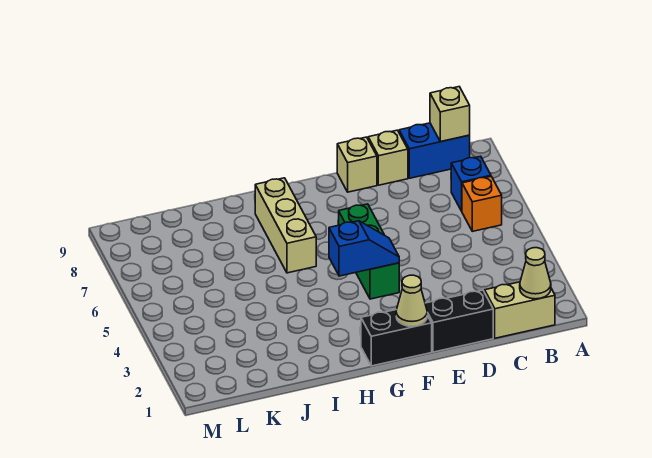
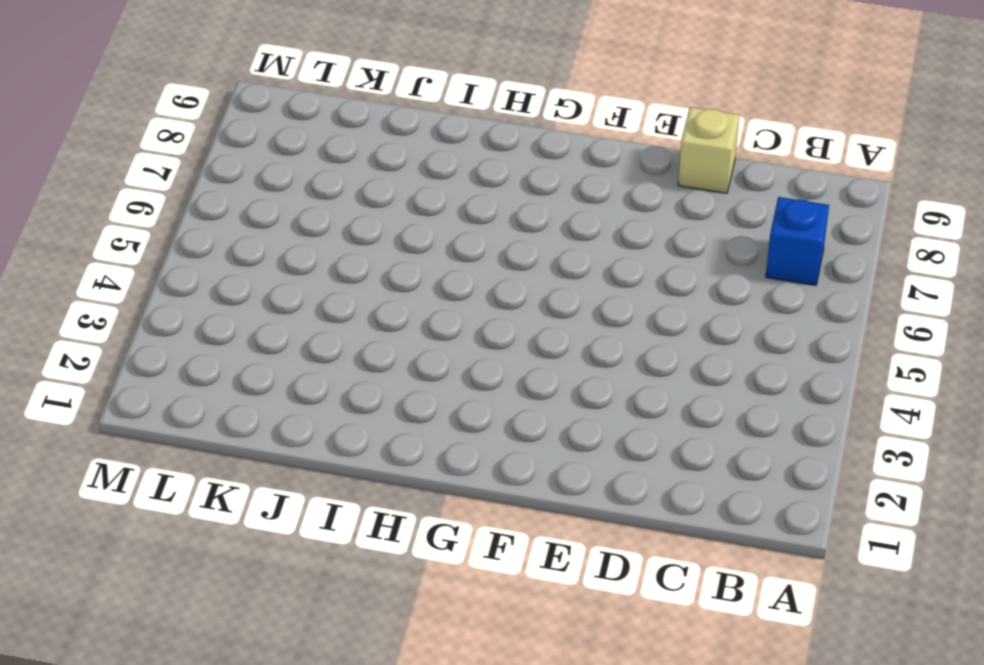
none -> tan brick B1:C1 level 1
none -> orange brick B6 level 1
none -> blue brick B9:C9 level 1

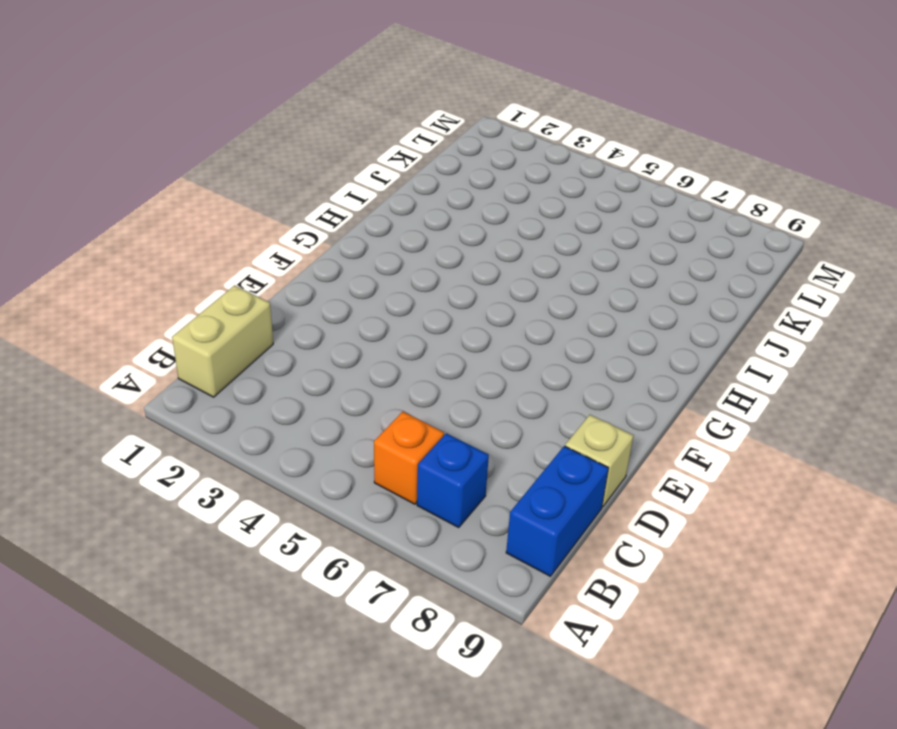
none -> black brick D1:E1 level 1
none -> tan brick E9 level 1
none -> black brick F1:G1 level 1

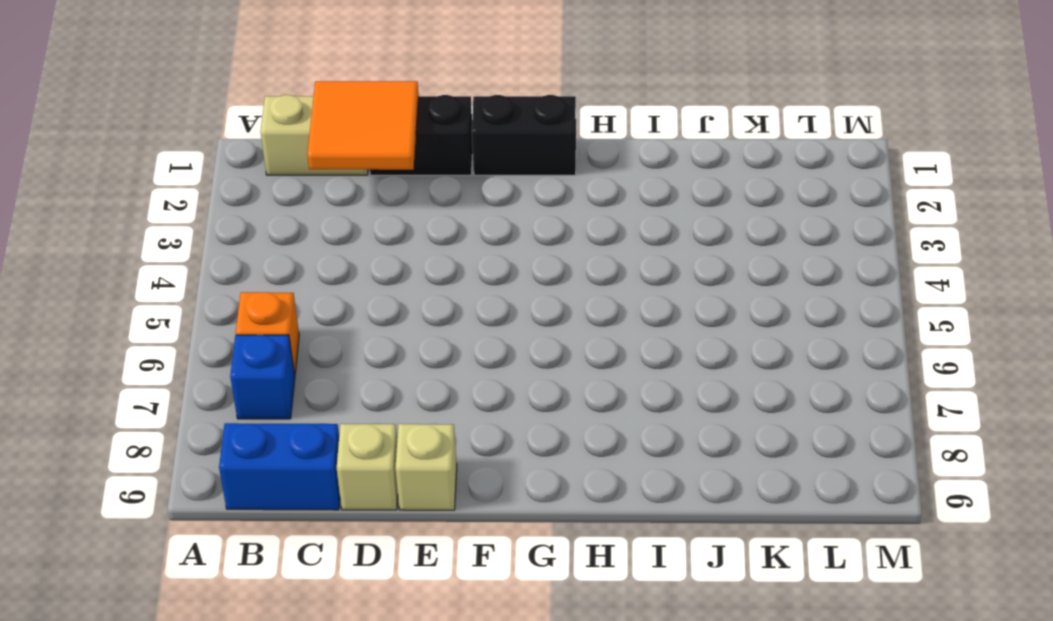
orange tile C1:D2 level 2 -> none
none -> green brick F4:F6 level 1
none -> tan brick H6:H8 level 1
none -> tan cone B1 level 2

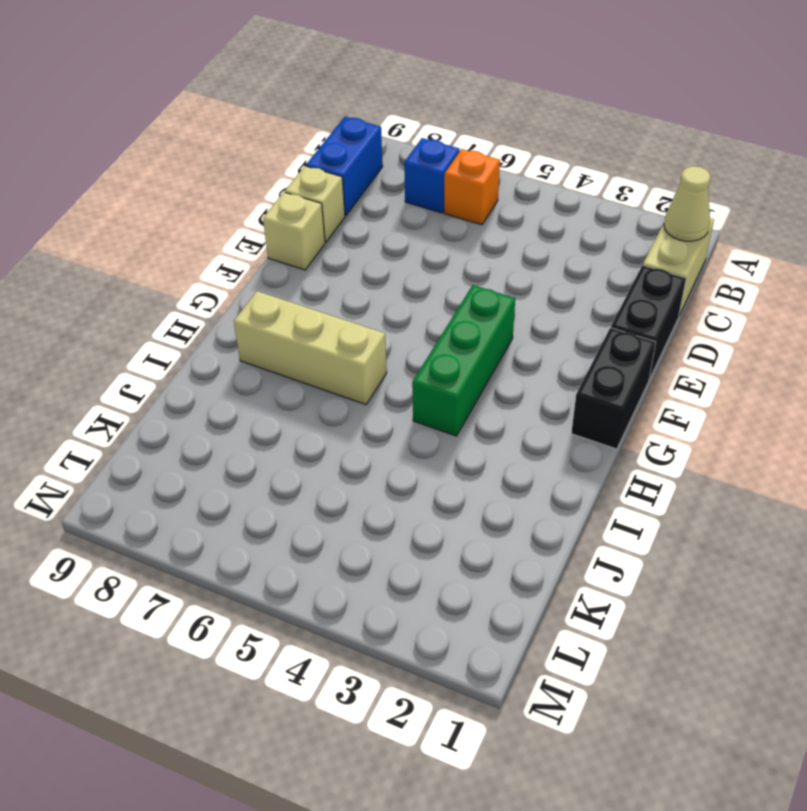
green brick F4:H4 level 1 -> green brick F4:F6 level 1
none -> tan brick B9 level 2
none -> tan cone F1 level 2
none -> blue slope F4:G4 level 2 top G

